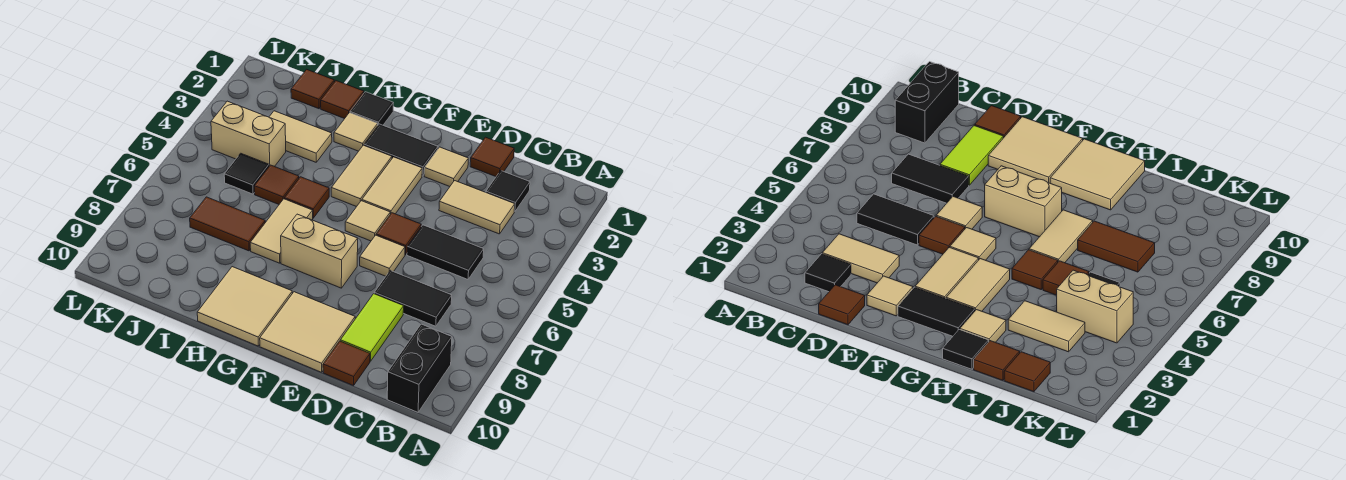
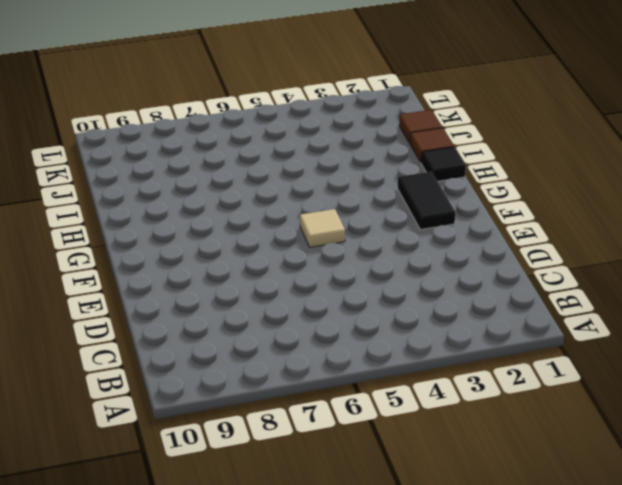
none -> black brick B9:B10 level 1
none -> black tile C2 level 1
none -> tan tile C3:D3 level 1

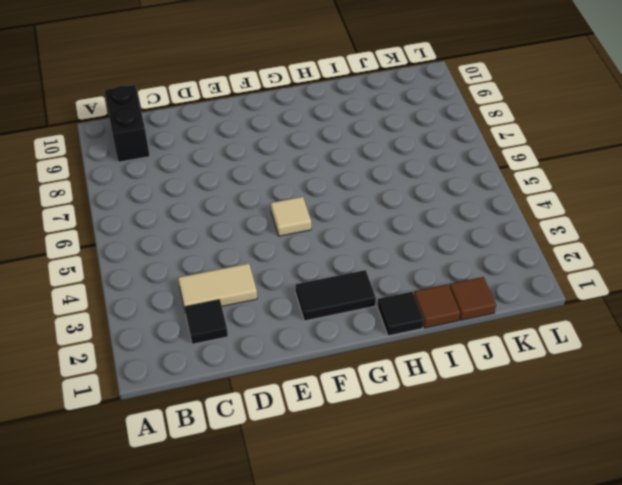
none -> black tile C5:D5 level 1
none -> black tile C7:D7 level 1
none -> brown tile D1 level 1

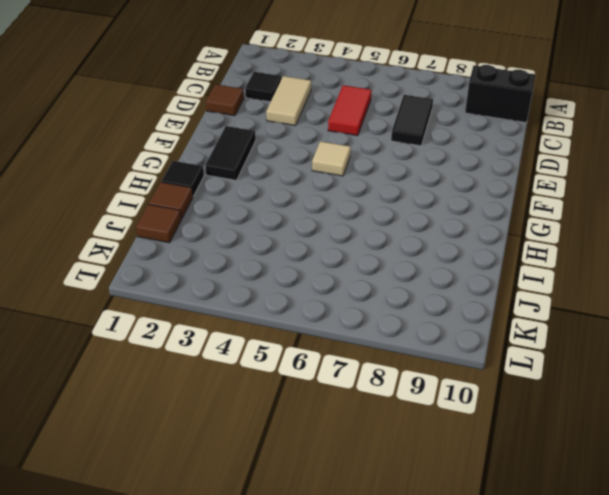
red tile C5:D5 level 1 -> black tile C5:D5 level 1
none -> lime tile D8:D9 level 1
none -> brown tile D10 level 1
none -> tan tile E2 level 1

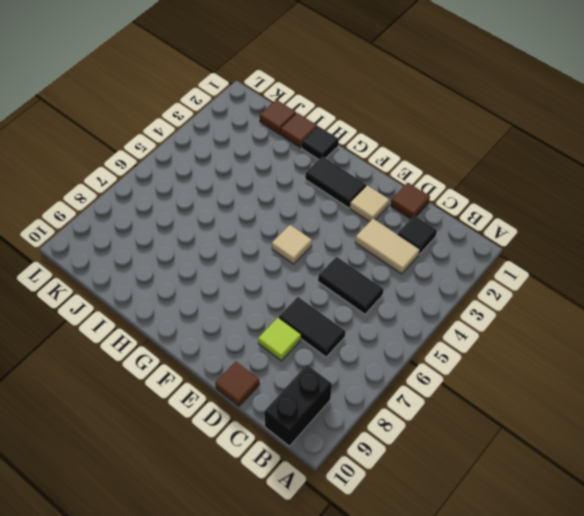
lime tile D8 level 1 -> lime tile D8:D9 level 1
none -> brown tile E5 level 1
none -> tan tile E6 level 1
none -> tan tile E9:F10 level 1

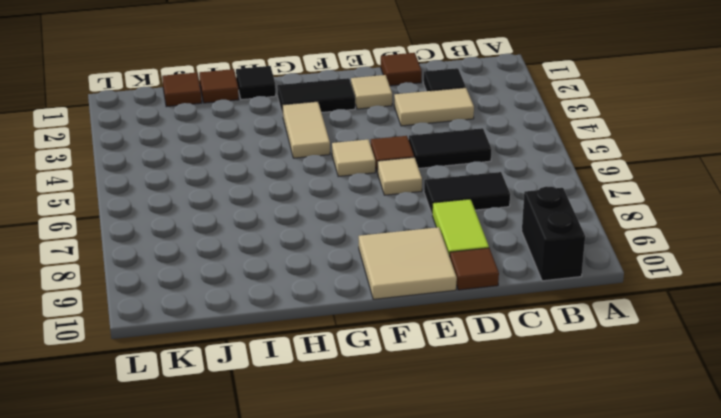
none -> tan tile F3:F4 level 1
none -> tan brick F7:G7 level 1
none -> tan tile G9:H10 level 1

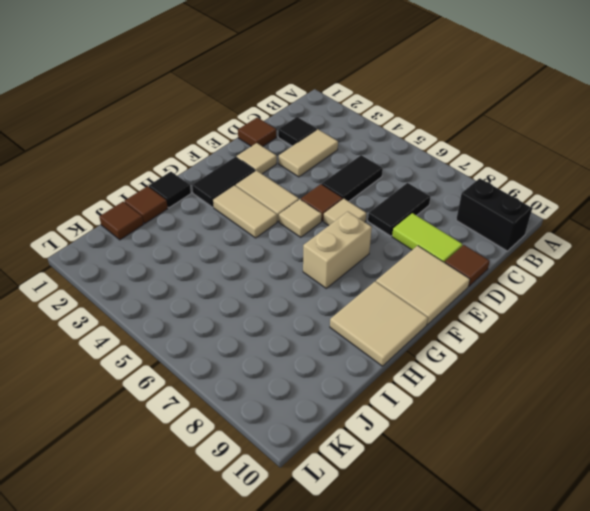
none -> tan tile H2 level 1
none -> brown tile H5 level 1
none -> tan tile H6:H7 level 1

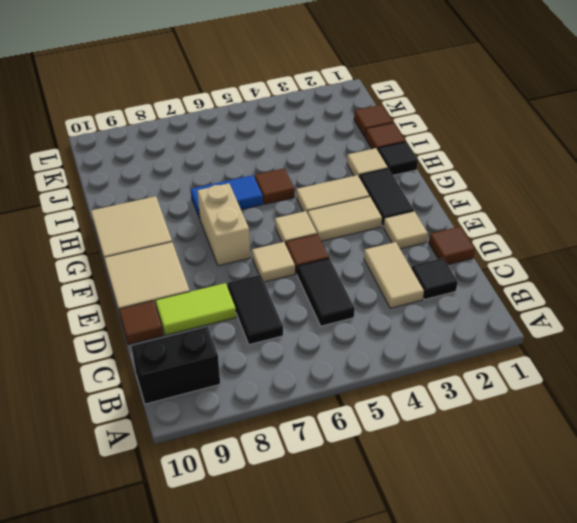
blue tile H6:H7 level 1 -> tan tile H6:H7 level 1
none -> tan tile I3:J3 level 1
none -> brown tile I5 level 1
none -> brown tile I7:J7 level 1

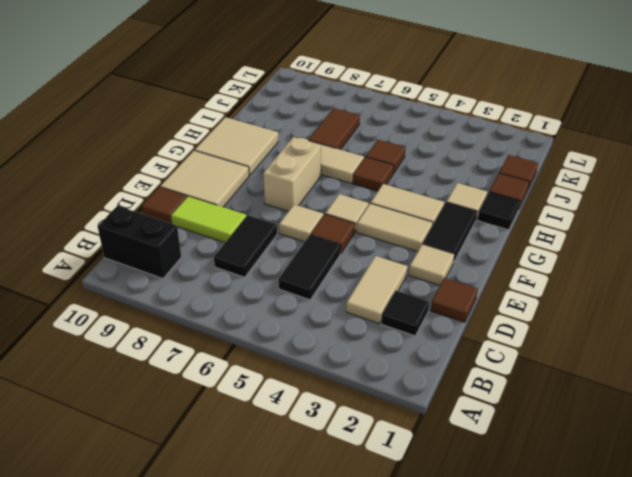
none -> tan tile I3:J3 level 1
none -> tan brick J4:K4 level 1
none -> black tile J5 level 1

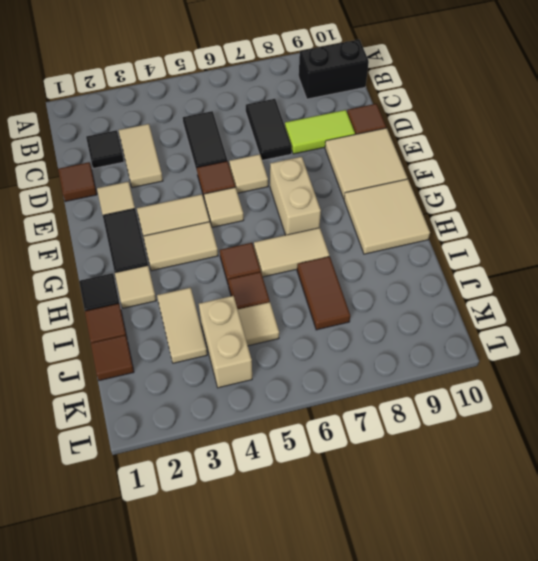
tan tile J5 level 1 -> black tile J5 level 1

